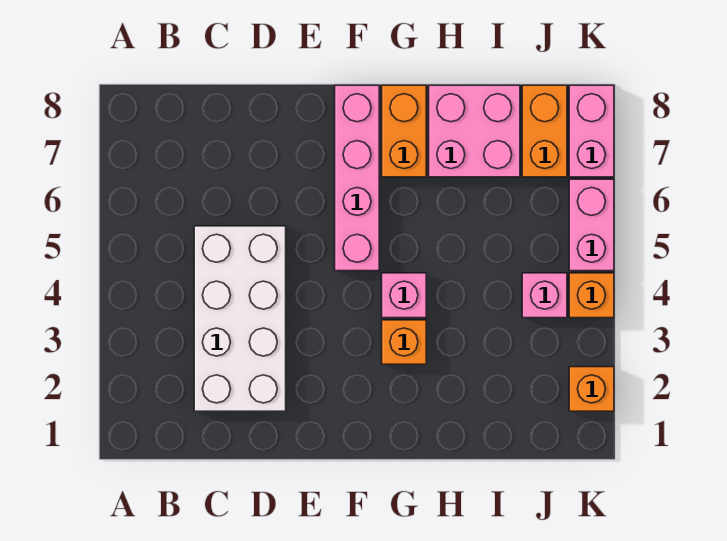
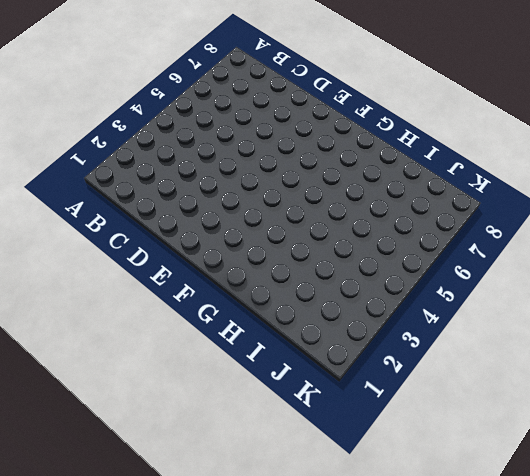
none -> white brick C2:D5 level 1
none -> pink brick F5:F8 level 1
none -> orange brick G3 level 1

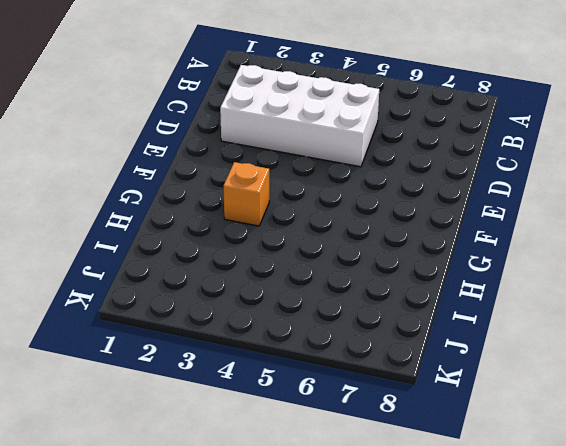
none -> pink brick F5:F8 level 1
none -> pink brick G4 level 1
none -> orange brick G7:G8 level 1

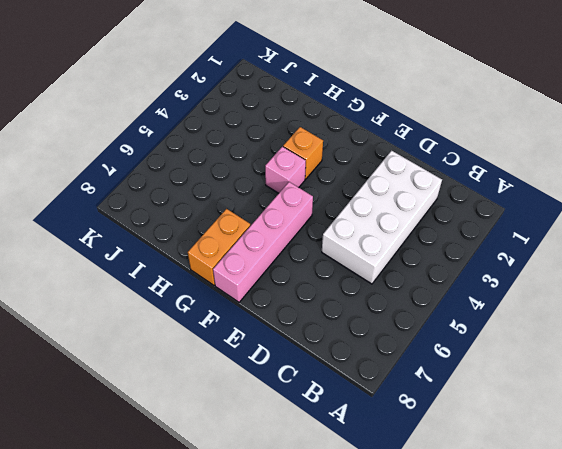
none -> pink brick H7:I8 level 1
none -> pink brick J4 level 1
none -> orange brick J7:J8 level 1

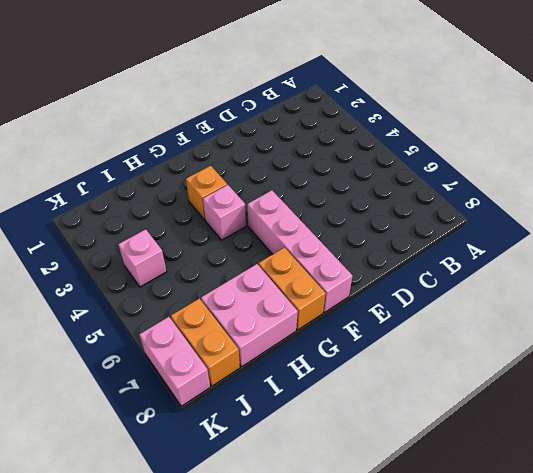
none -> white brick C2:D5 level 1
none -> orange brick K2 level 1
none -> orange brick K4 level 1

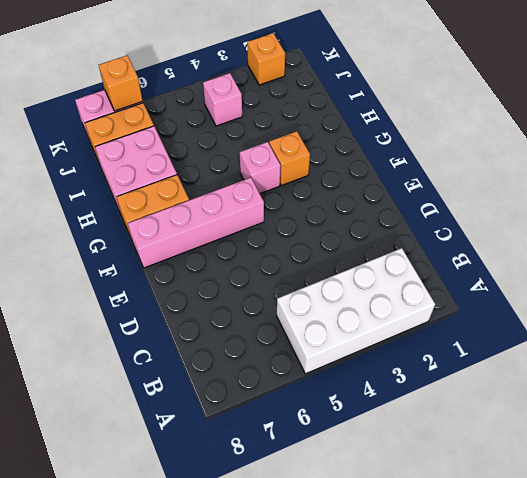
white brick A2:B5 level 1 -> white brick C2:D5 level 1
orange brick K7 level 2 -> orange brick K4 level 1
none -> pink brick K5:K6 level 1

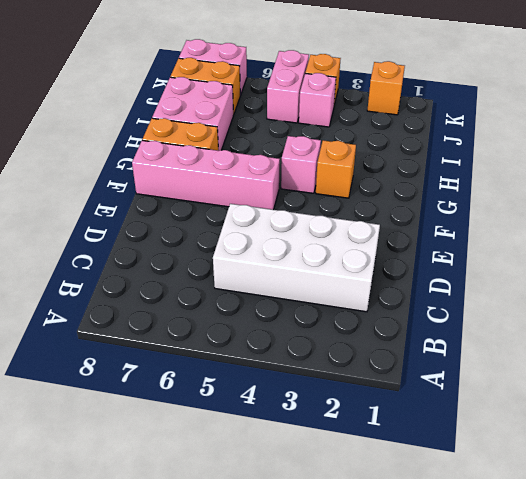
pink brick J5:K5 level 1 -> pink brick K5:K6 level 1

